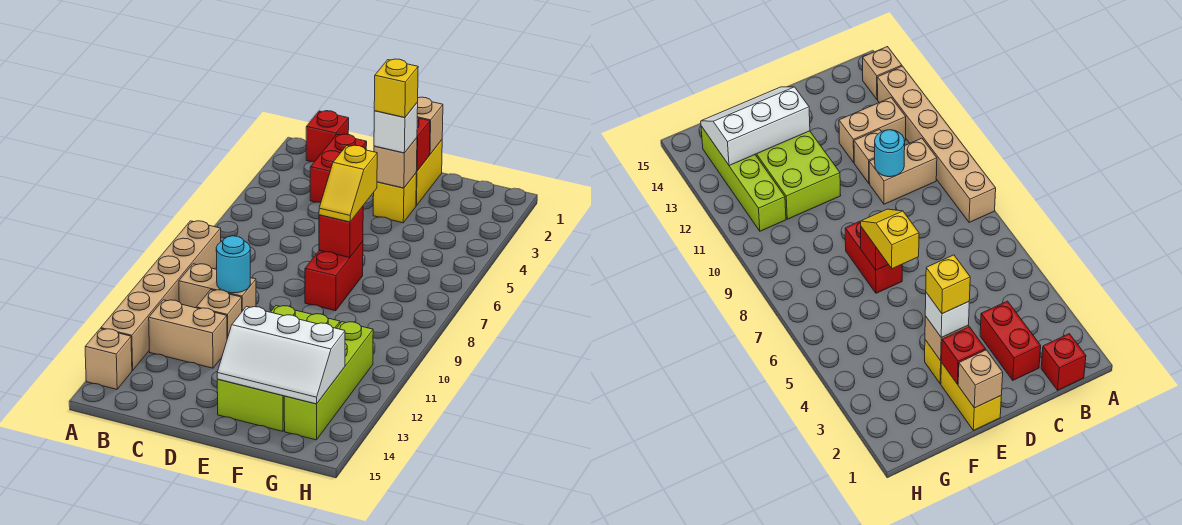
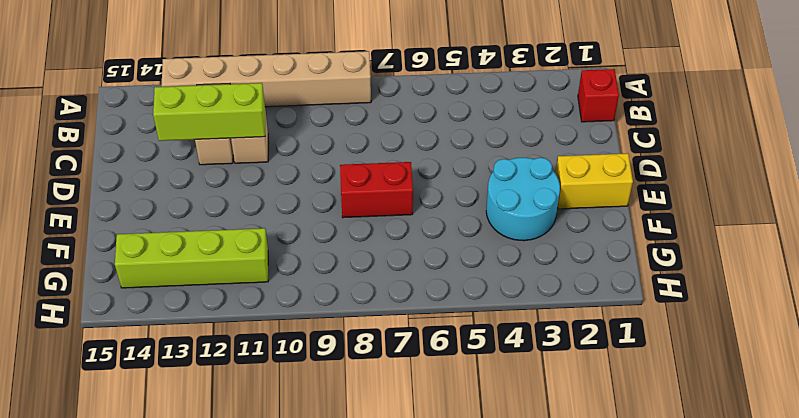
lime brick C11:C13 level 2 -> none
cyan round brick E3:F4 level 1 -> yellow brick E3 level 1
none -> tan brick A14 level 1
none -> tan brick B10:C10 level 1
none -> red brick C2:C3 level 1

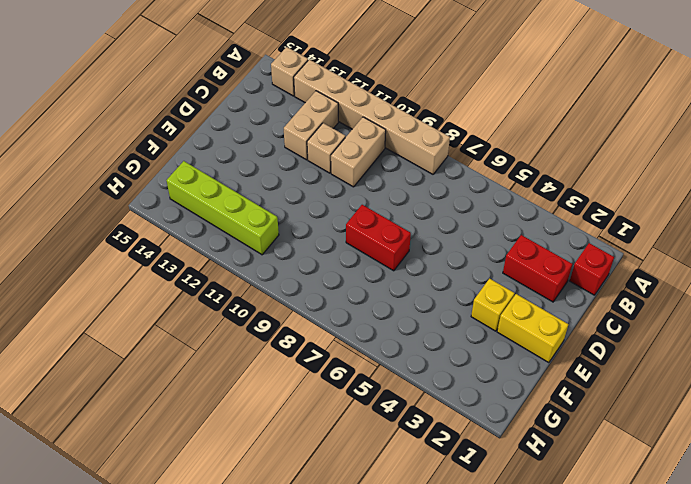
none -> lime brick E11:F14 level 1
none -> cyan round brick C10 level 2
none -> tan brick E1 level 2

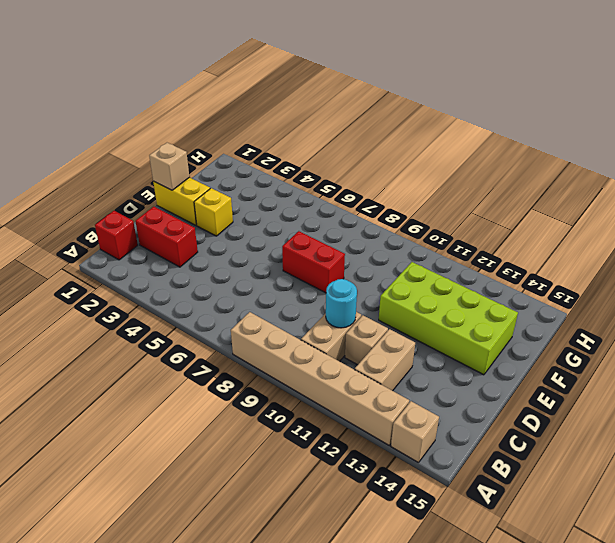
none -> lime brick G11:G14 level 1
none -> red brick E2 level 2
none -> tan brick E3 level 2

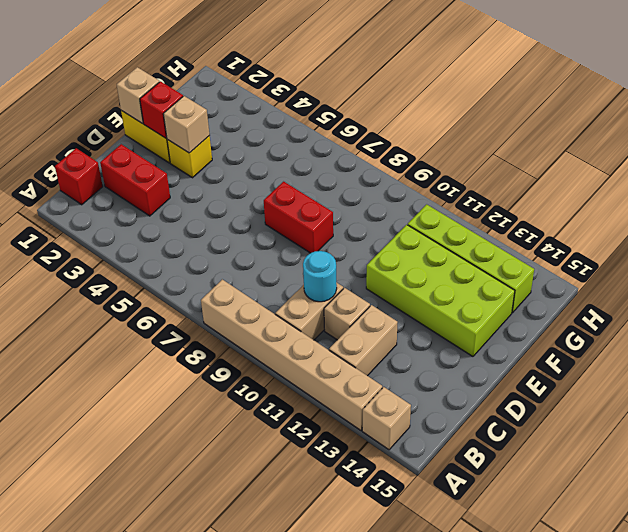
none -> red brick E7 level 2
none -> white slope E13:G14 level 2 top 13
none -> white brick E3 level 3

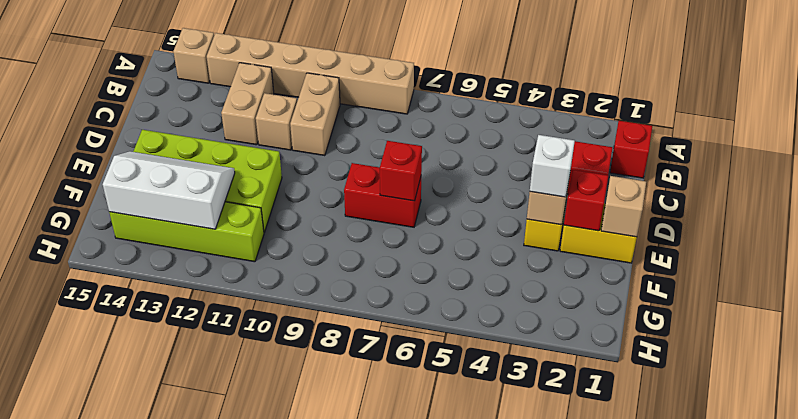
white slope F12:G14 level 2 top G -> white slope E13:G14 level 2 top 13
none -> cyan round brick C10 level 2
none -> yellow slope E6:E7 level 3 top 6
none -> yellow brick E3 level 4

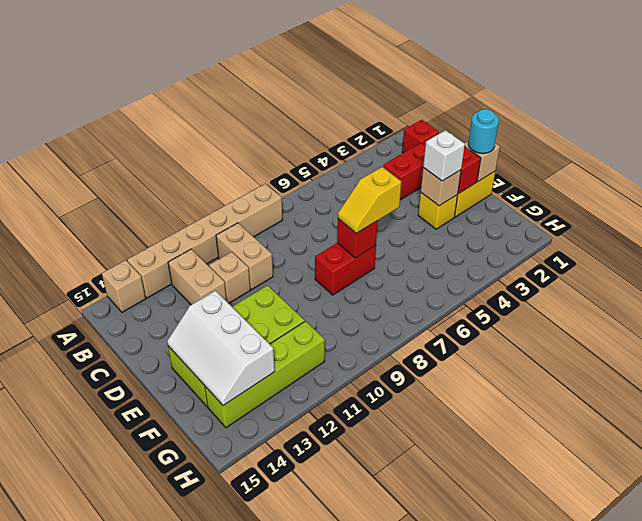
cyan round brick E1 level 3 -> cyan round brick C10 level 2
none -> yellow brick E3 level 4

